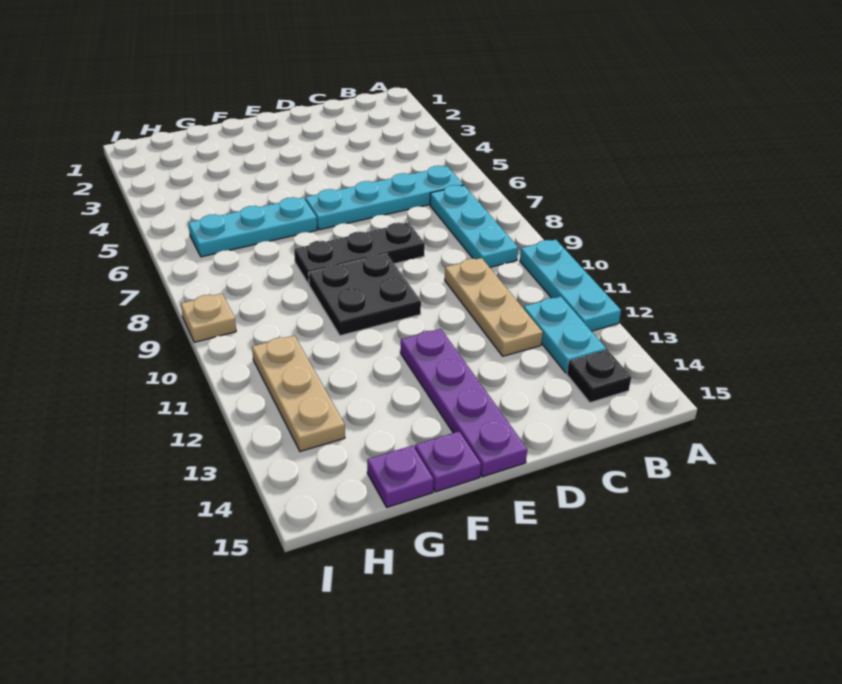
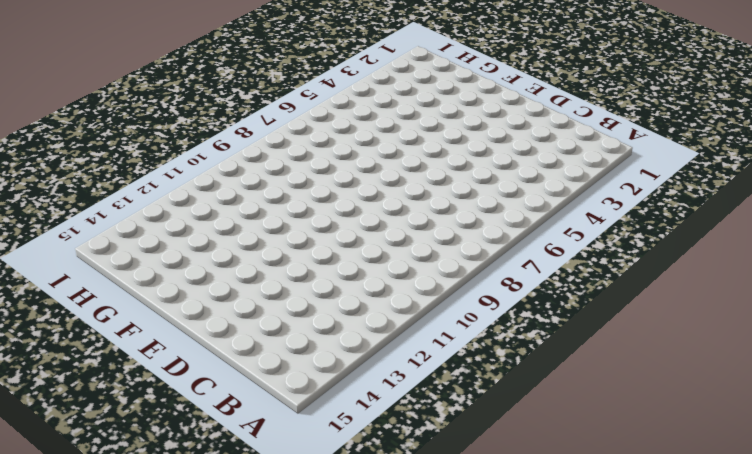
none -> cyan plate A10:A12 level 1
none -> cyan plate B6:E6 level 1
none -> cyan plate B7:B9 level 1

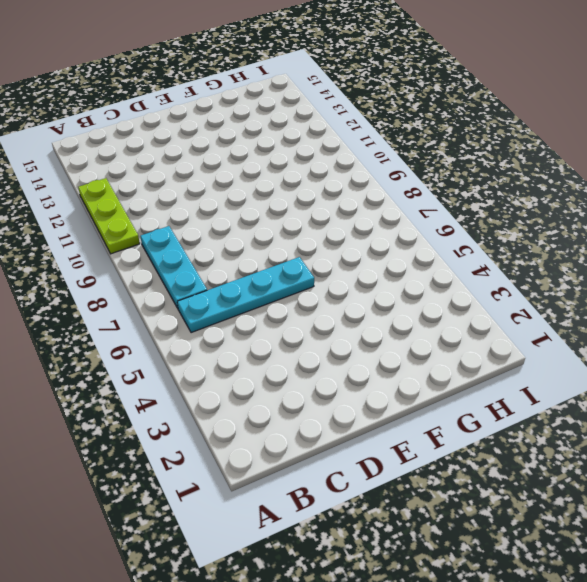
lime plate A10:A12 level 1 -> cyan plate A10:A12 level 1
none -> cyan plate B12:B13 level 1
none -> black plate B14 level 1
none -> tan plate C10:C12 level 1

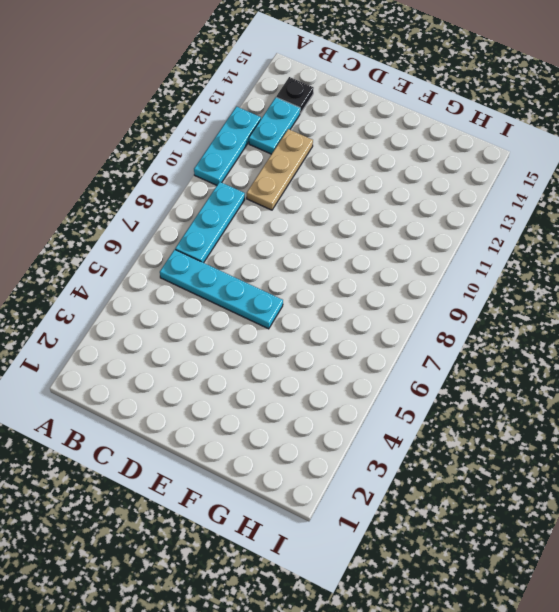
none -> black plate D8:F8 level 1
none -> black plate E9:F10 level 1
none -> purple plate E12:E15 level 1

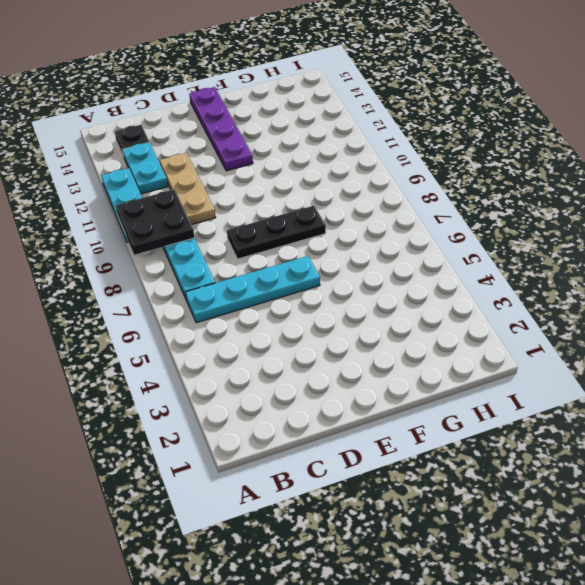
black plate A9:B10 level 2 -> black plate E9:F10 level 1
none -> cyan plate F6:H6 level 1
none -> purple plate F15 level 1
none -> purple plate G15 level 1

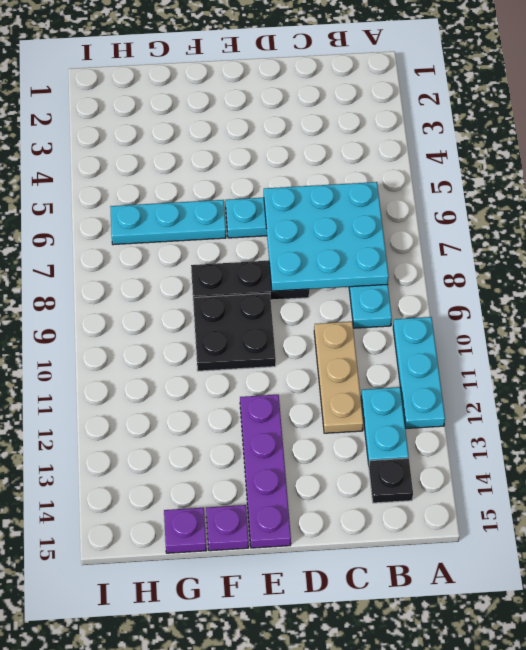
cyan plate B6:D8 level 2 -> none
none -> tan plate H11:H13 level 1
none -> tan plate I9 level 1

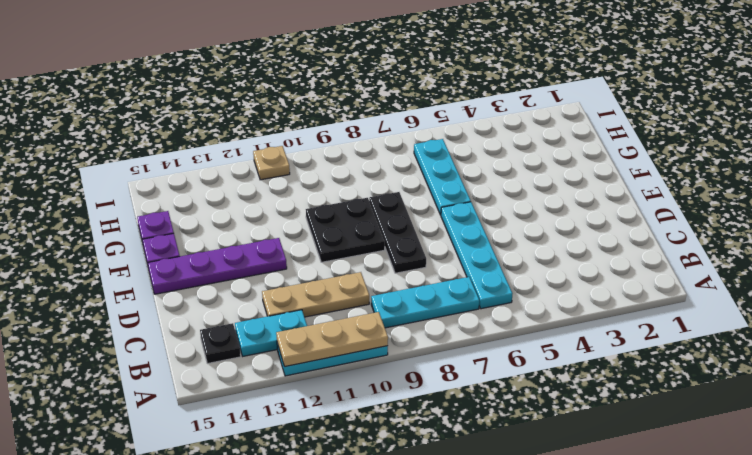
tan plate A10:A12 level 2 -> tan plate H11:H13 level 1
tan plate I11 level 1 -> tan plate I9 level 1

